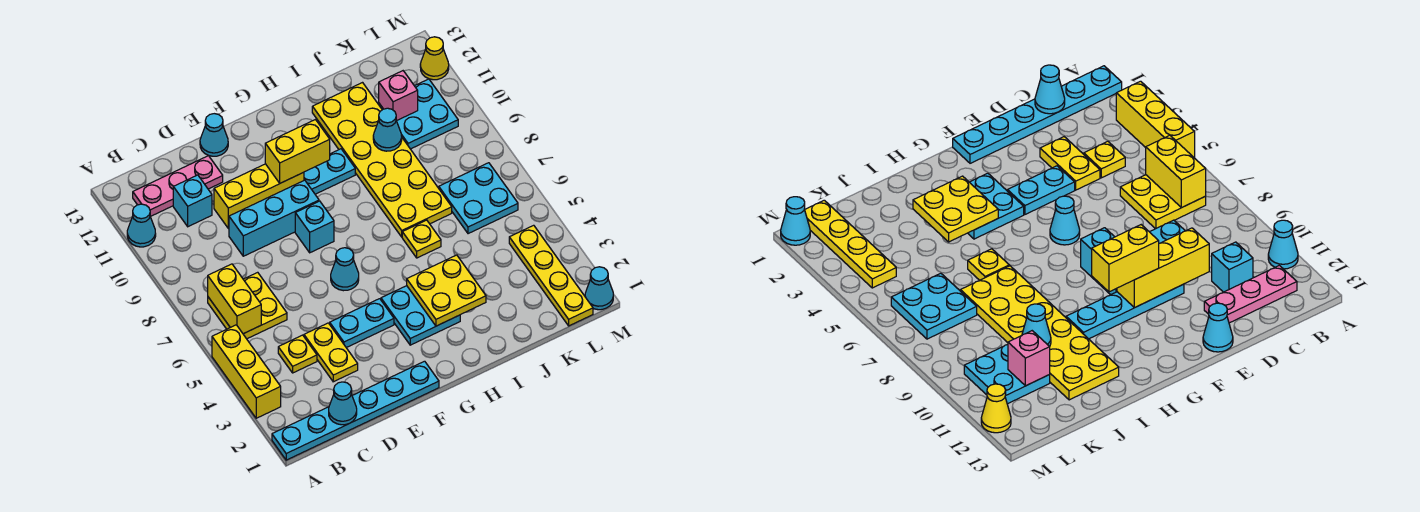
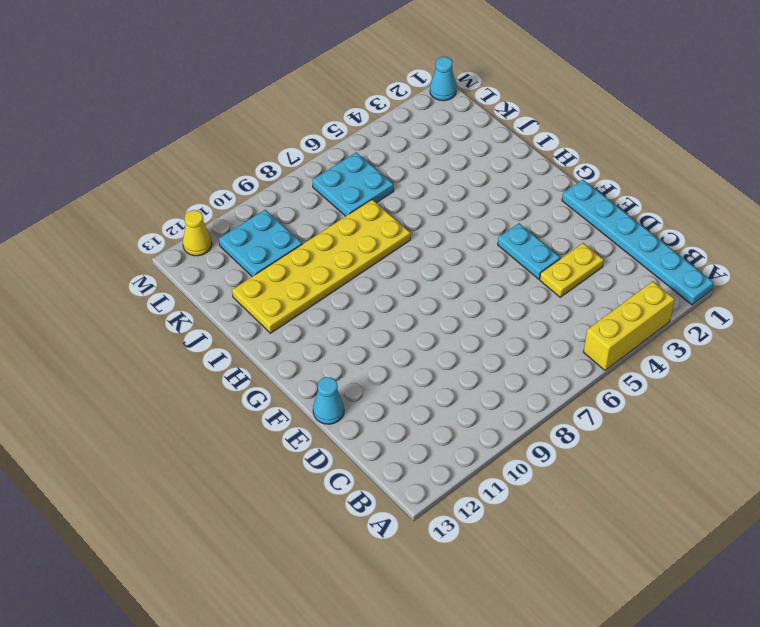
none -> cyan cone A11 level 1
none -> yellow plate B6:C7 level 1
none -> pink plate B12:D12 level 1

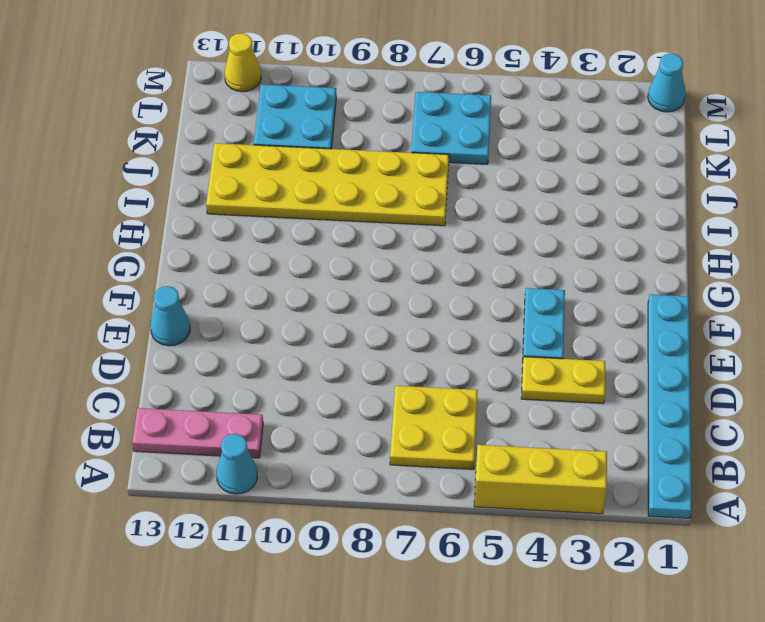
pink plate B11:B13 level 1 -> pink plate B12:D12 level 1
none -> yellow plate C4 level 1
none -> cyan brick C11 level 1
none -> cyan brick D9:F9 level 1

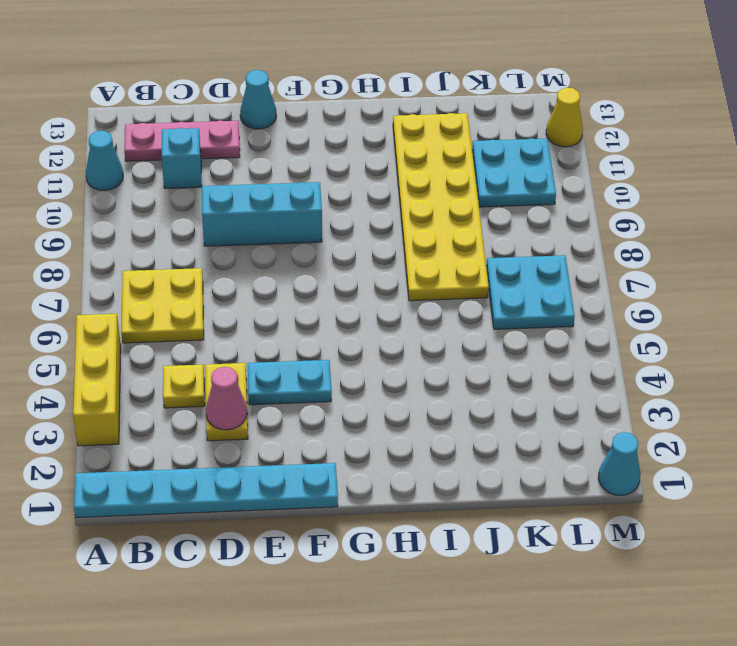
pink cone D3 level 2 -> none
none -> cyan plate E10:H10 level 1
none -> cyan cone F6 level 1
none -> cyan brick F8 level 1

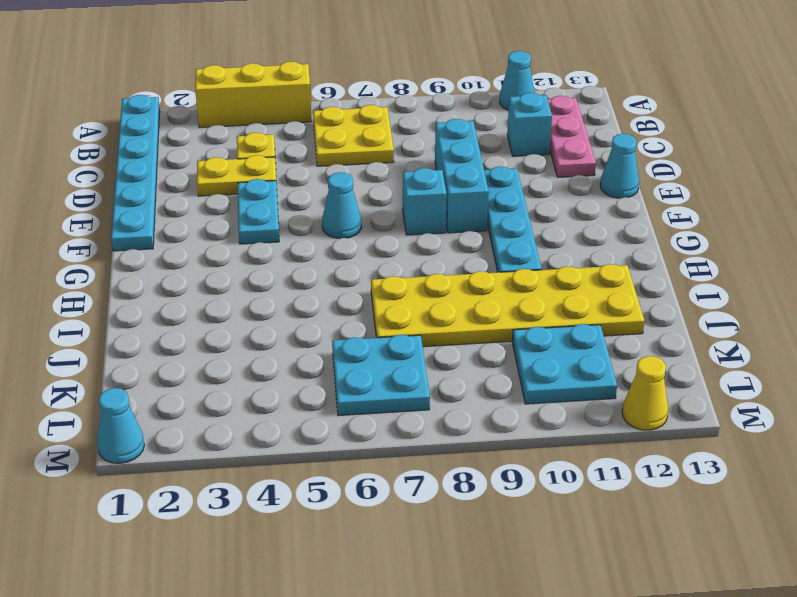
none -> cyan plate G3:H4 level 1
none -> yellow plate I6 level 1
none -> yellow plate L1:L4 level 1

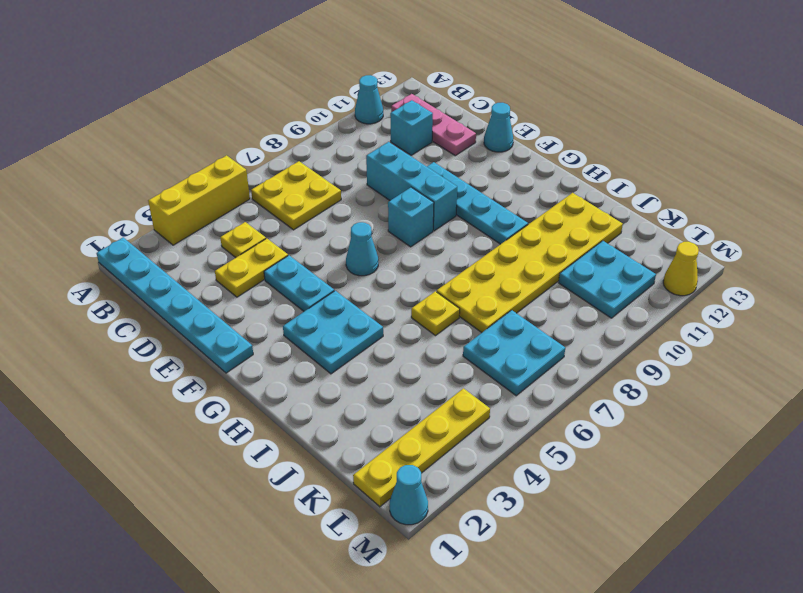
none -> yellow brick B6:B7 level 2
none -> cyan cone C1 level 2
none -> yellow brick D10:F10 level 2

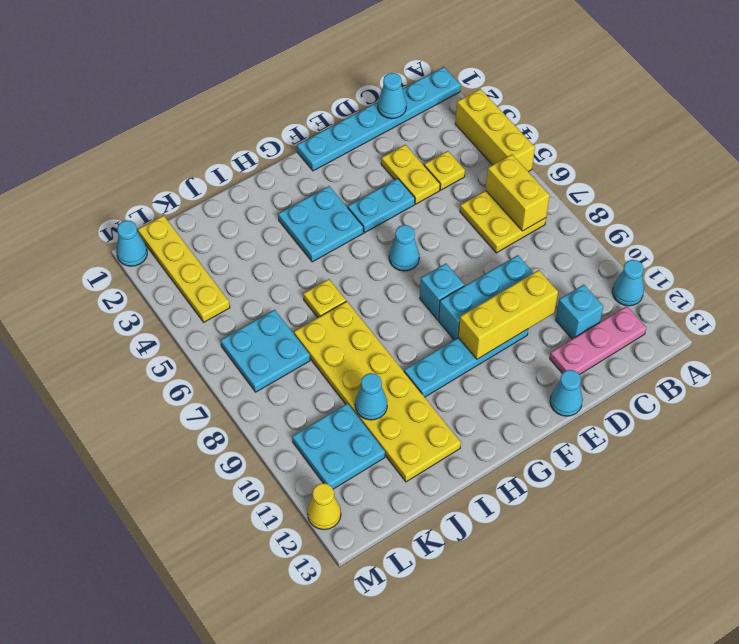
none -> yellow plate H3:I4 level 2
none -> pink brick K11 level 2
none -> yellow brick F10:G10 level 3

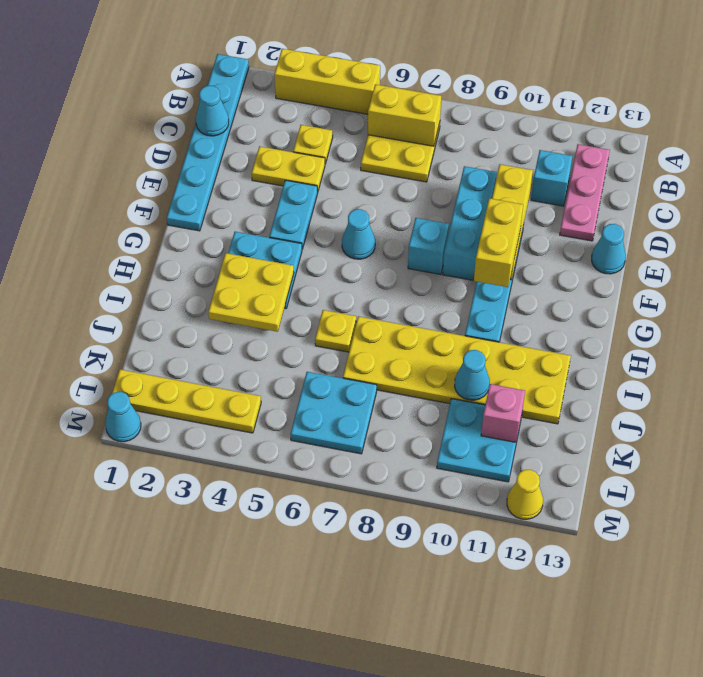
none -> cyan cone A11 level 1

